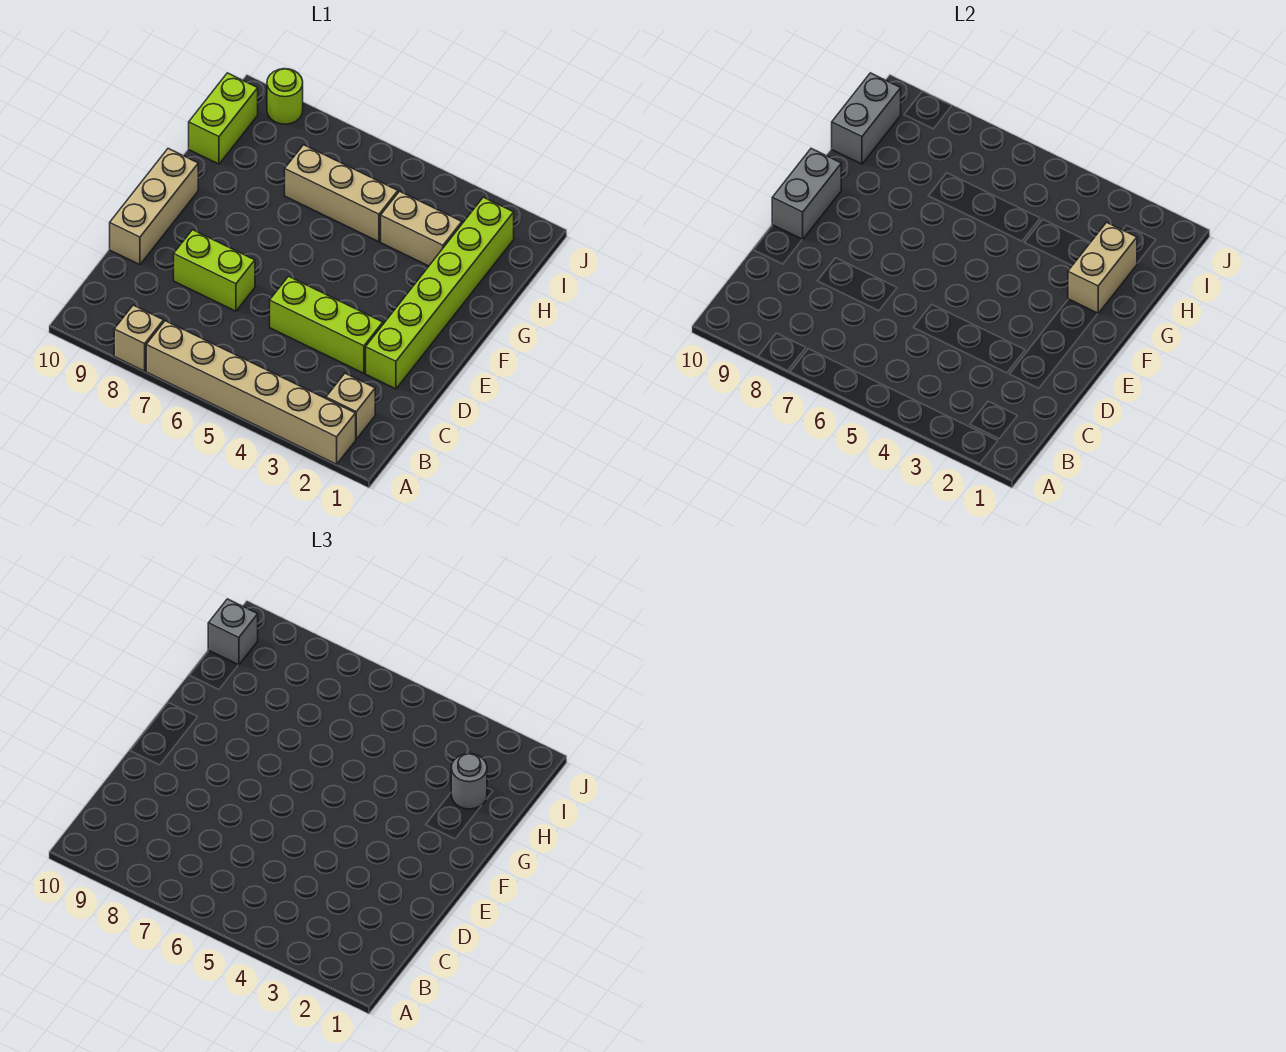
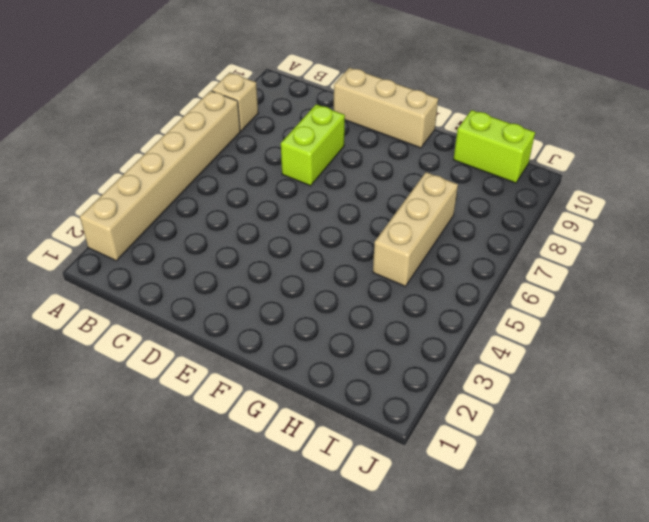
none -> tan brick B2 level 1
none -> lime brick D2:I2 level 1
none -> lime brick D3:D5 level 1

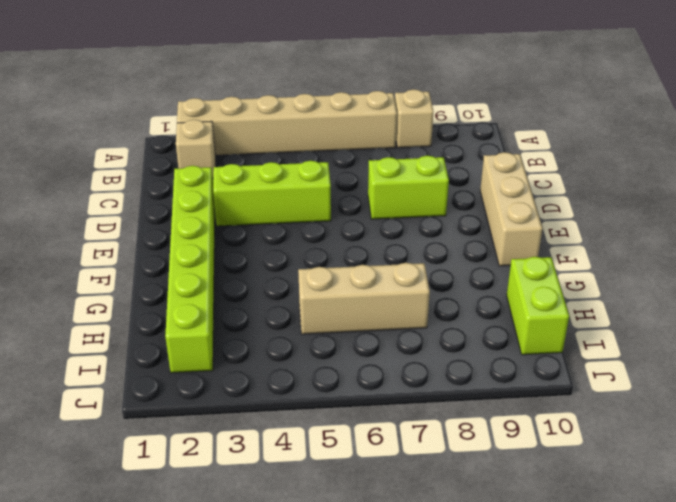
none -> tan brick H3:H4 level 1
none -> lime round brick J9 level 1
none -> grey brick E10:F10 level 2

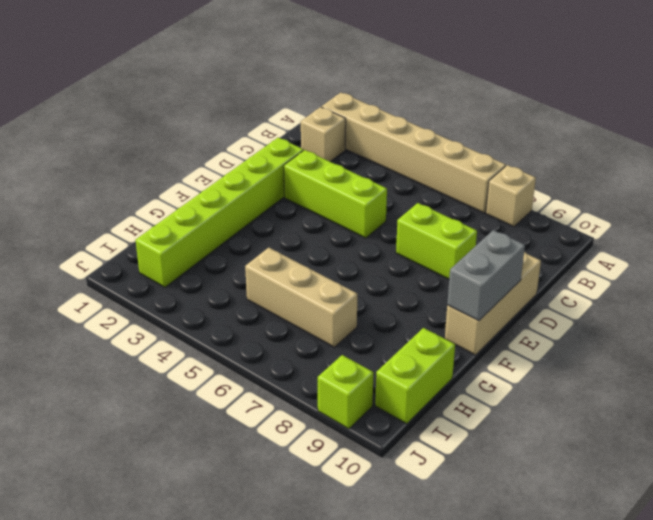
lime brick J9 level 1 -> lime round brick J9 level 1
none -> tan brick H3:H4 level 1
none -> tan brick G2:H2 level 2
none -> grey brick H10:I10 level 2

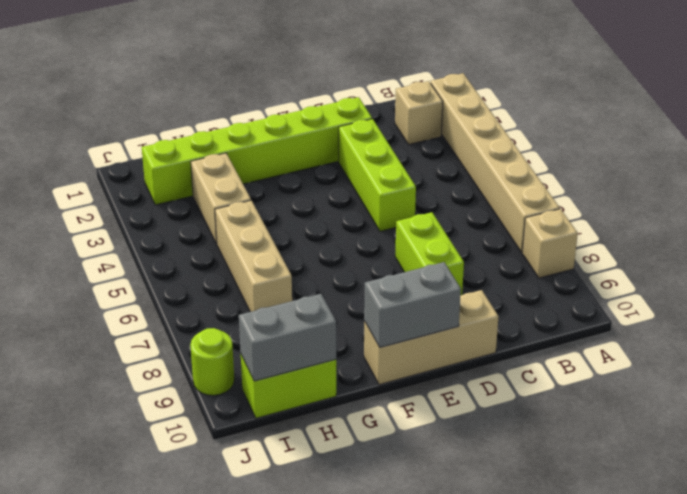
none -> tan brick G2:H2 level 2
none -> grey round brick H2 level 3
none -> grey brick I10 level 3

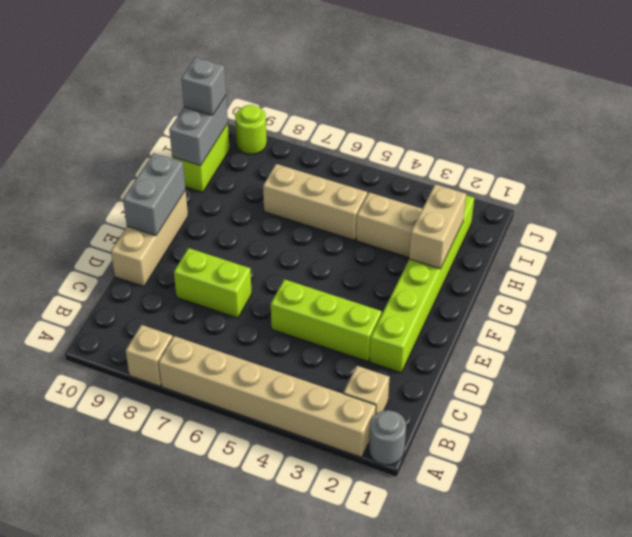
grey round brick A1 level 1 -> grey round brick H2 level 3

